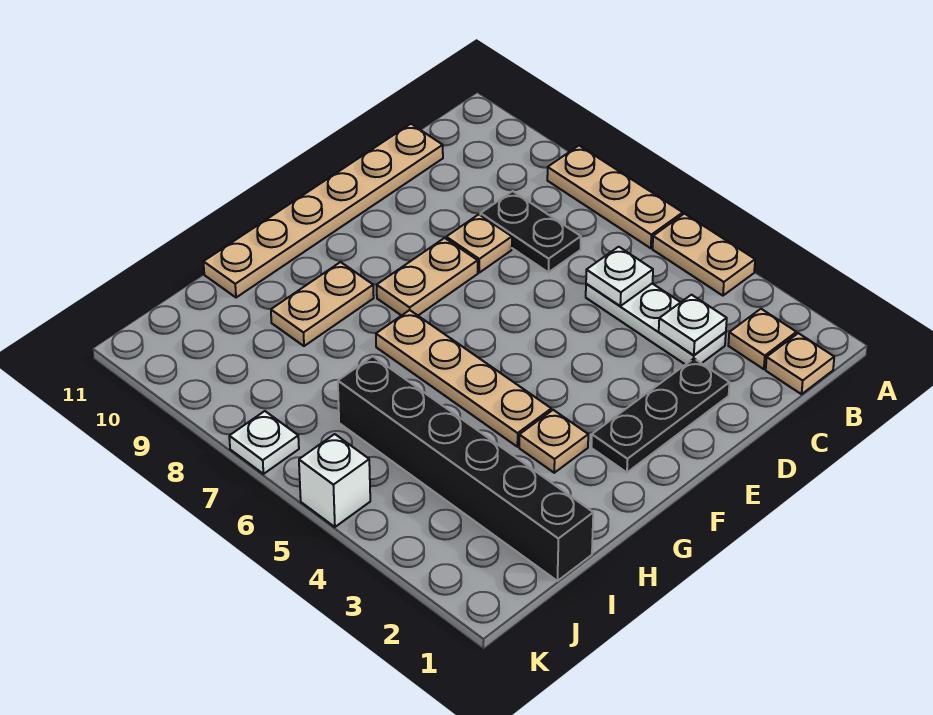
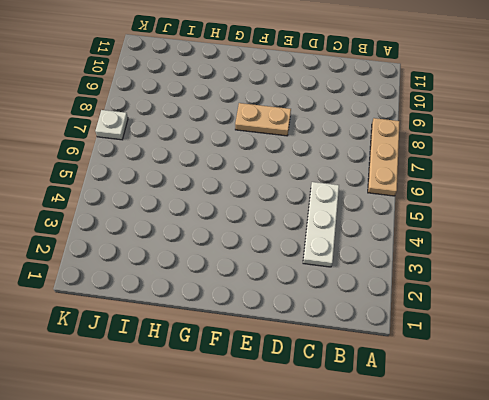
none -> tan plate A4:A5 level 1
none -> tan plate B1 level 1
none -> tan plate B2 level 1

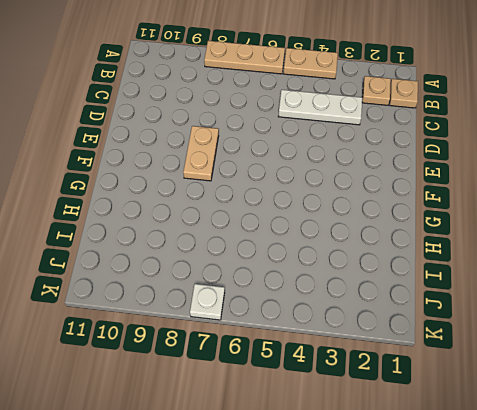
none -> black plate C7:C8 level 1
none -> tan plate C11:H11 level 1
none -> black plate D2:F2 level 1

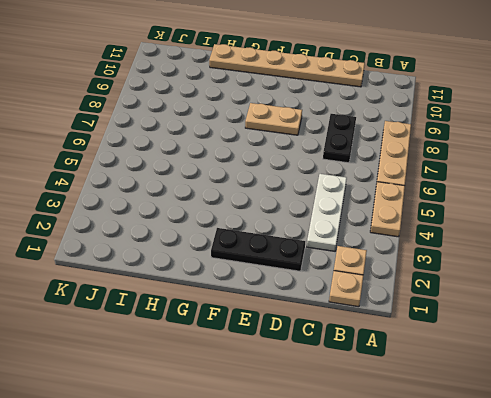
none -> tan plate D8 level 1
none -> tan plate G3 level 1
none -> tan plate G4:G7 level 1

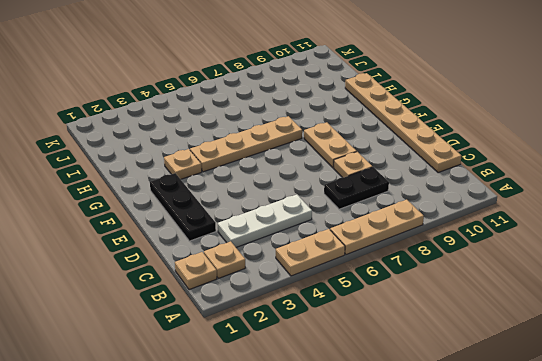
none -> tan plate G9:H9 level 1
none -> black brick I1:I6 level 1
none -> white brick K5 level 1

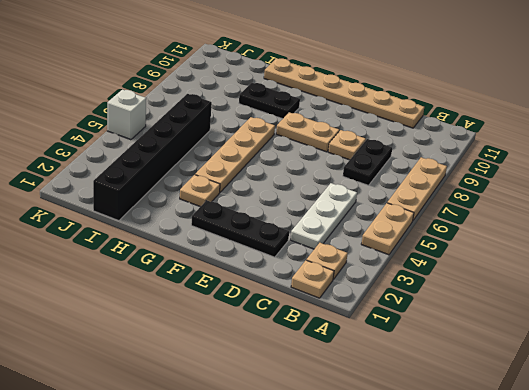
black plate G9:H9 level 1 -> tan plate G9:H9 level 1
none -> white plate K7 level 1
none -> white plate C3 level 2
none -> white plate C5 level 2

